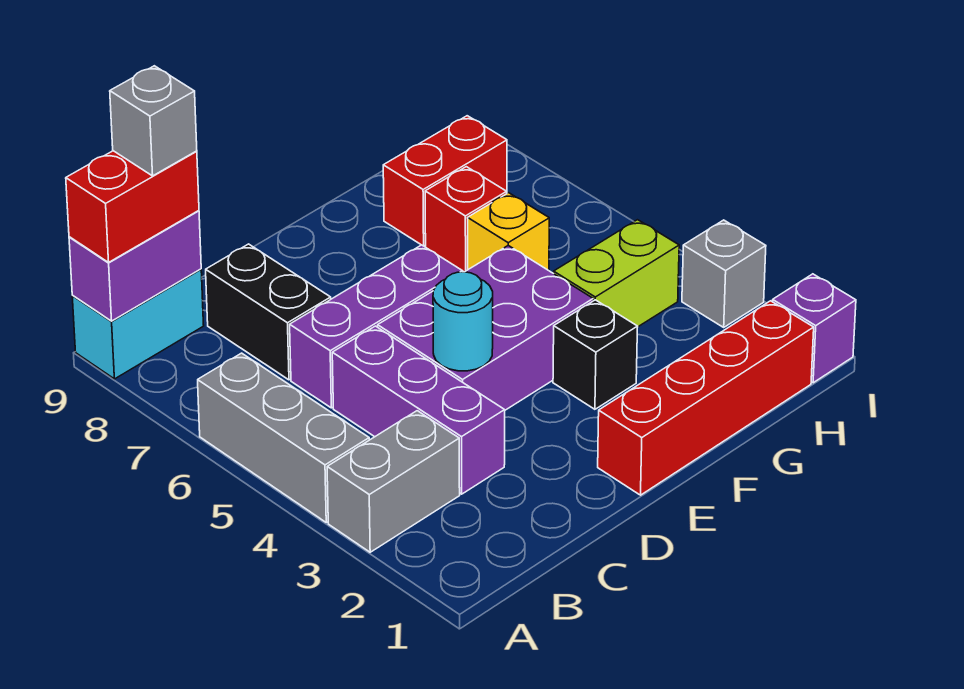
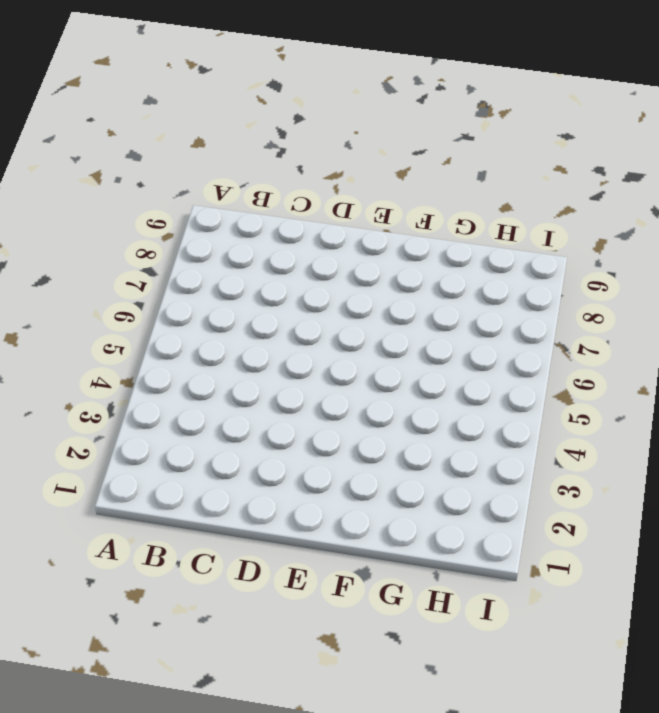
none -> grey brick A3:B3 level 1
none -> grey brick A4:A6 level 1
none -> cyan brick A9:B9 level 1

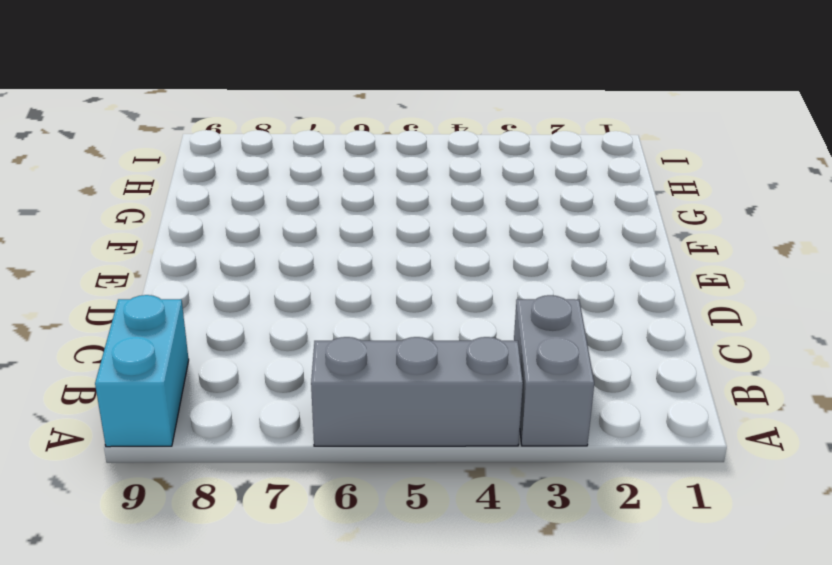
none -> purple brick C3:C5 level 1
none -> purple brick C6:E6 level 1
none -> black brick C7:C8 level 1

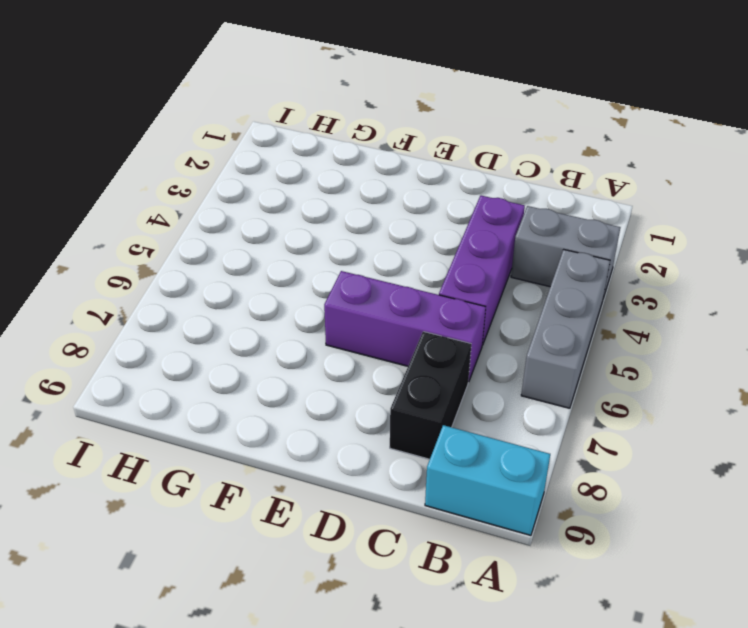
none -> purple brick D4:F5 level 1
none -> red brick E1:H1 level 1
none -> black brick F3 level 1

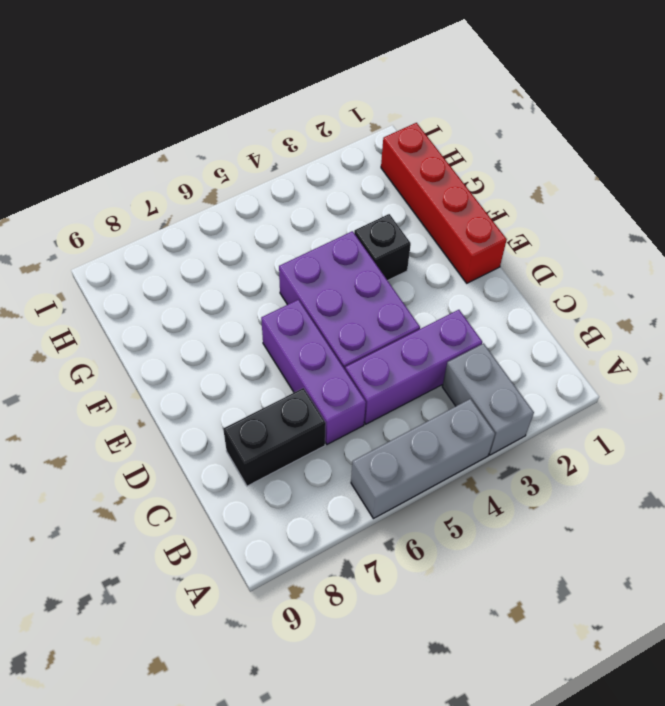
none -> cyan brick A9:B9 level 1
none -> lime brick G4:H4 level 1
none -> yellow brick G6 level 1

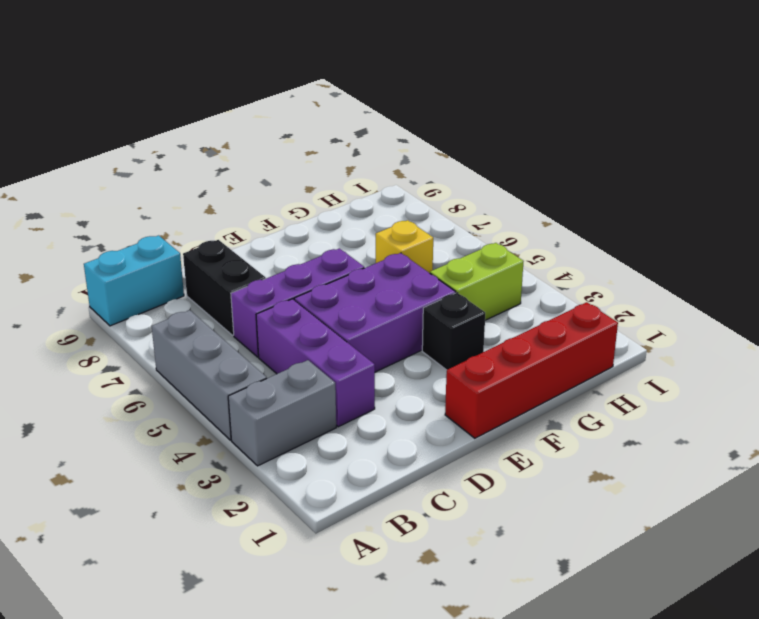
none -> red brick G7 level 1
none -> red brick G8:H8 level 1
none -> purple brick I1 level 1

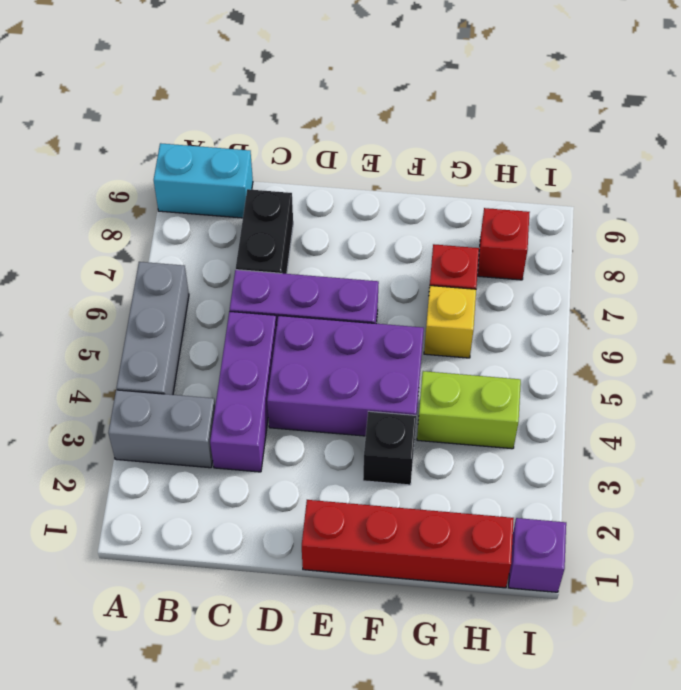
red brick H8 level 1 -> red brick G8:H8 level 1
none -> grey brick I3 level 1
none -> purple brick A9:B9 level 2
none -> cyan round brick D4 level 2

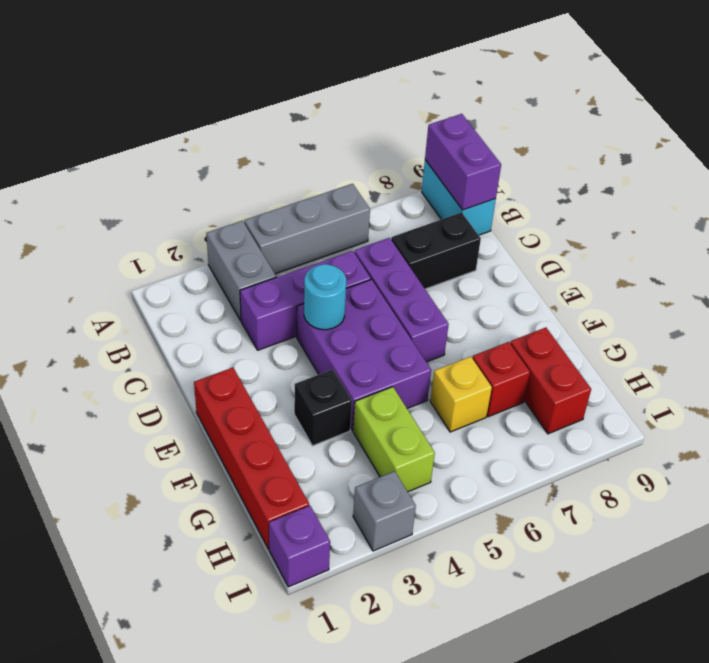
none -> red brick A9:B9 level 3
none -> grey brick B9 level 4

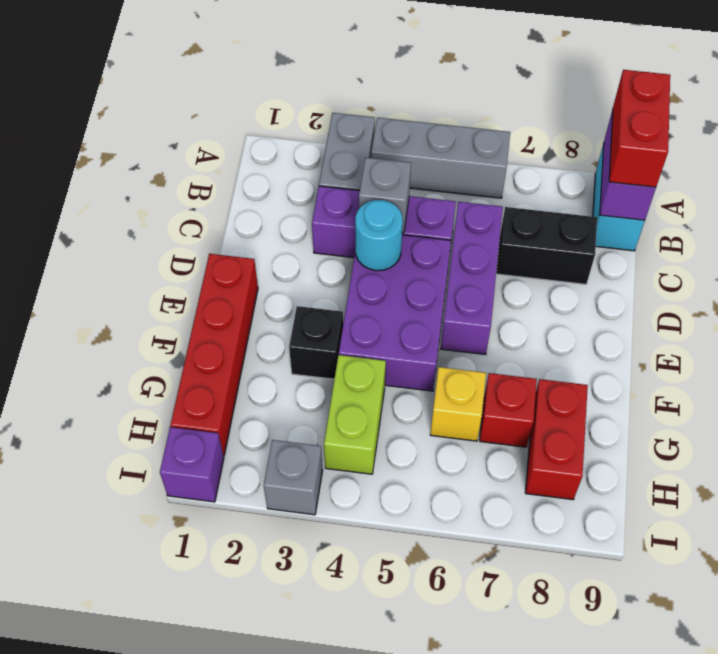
grey brick C4 level 2 -> grey brick B9 level 4

